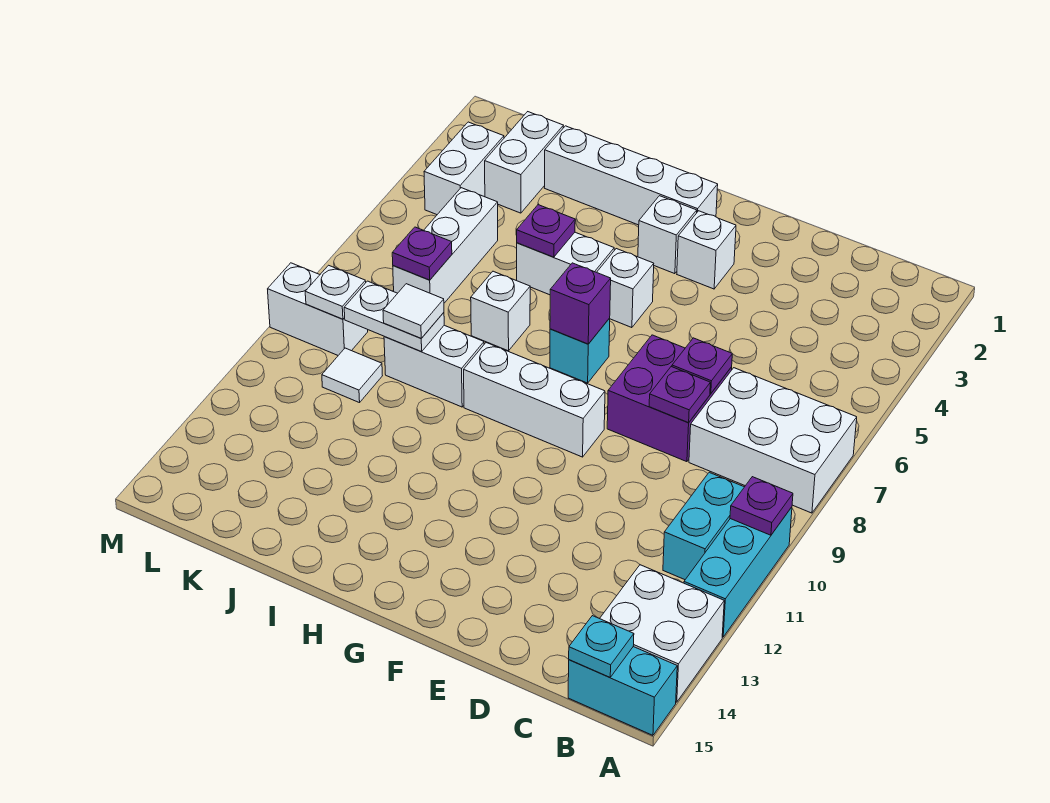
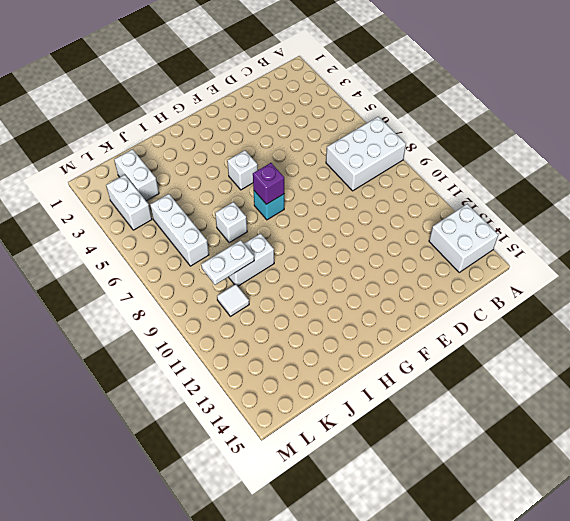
none -> cyan brick A10:A12 level 1
none -> cyan brick A15:B15 level 1
none -> cyan brick B10:B11 level 1
none -> purple brick D7:E8 level 1

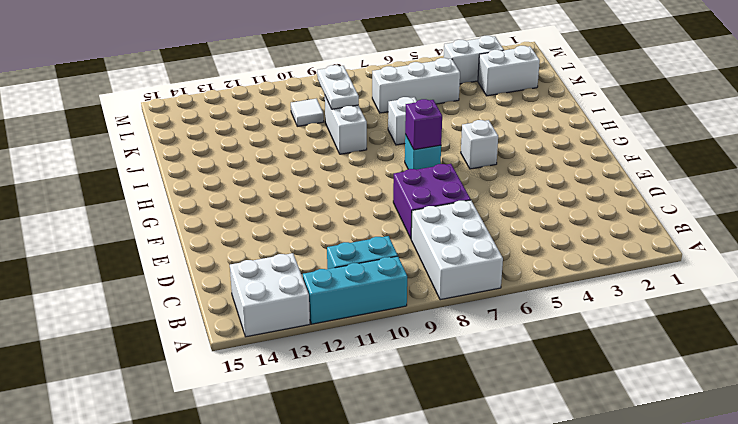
none -> cyan brick A15:B15 level 1
none -> white brick F3 level 1
none -> white brick F9:H9 level 1
none -> white brick G2:J2 level 1

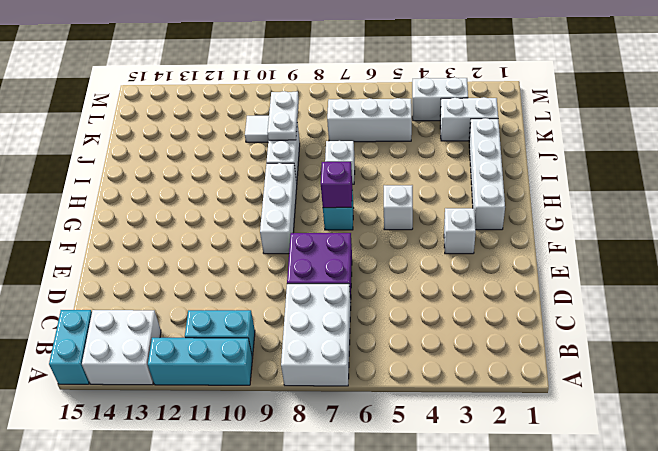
none -> white brick G3 level 1
none -> white brick H5:I5 level 1
none -> white brick L9:M9 level 1
none -> purple plate A10 level 2

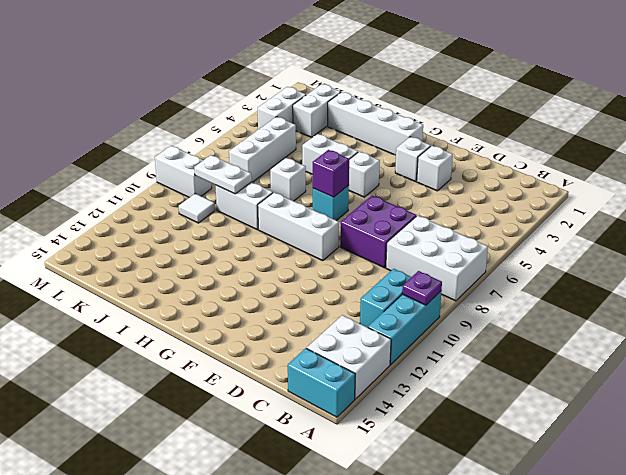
white brick E3 level 1 -> white brick G3 level 1
none -> cyan plate B15 level 2
none -> purple plate D7 level 2
none -> purple plate D8 level 2
none -> purple plate I5 level 2

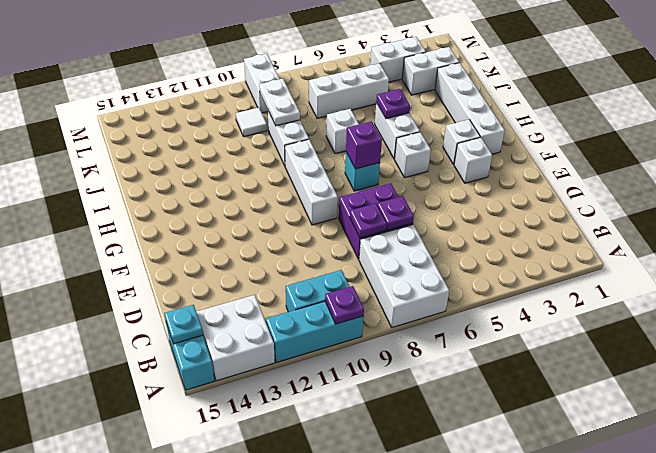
none -> purple plate K7 level 2
none -> white plate L9 level 2
none -> white tile J9 level 3

